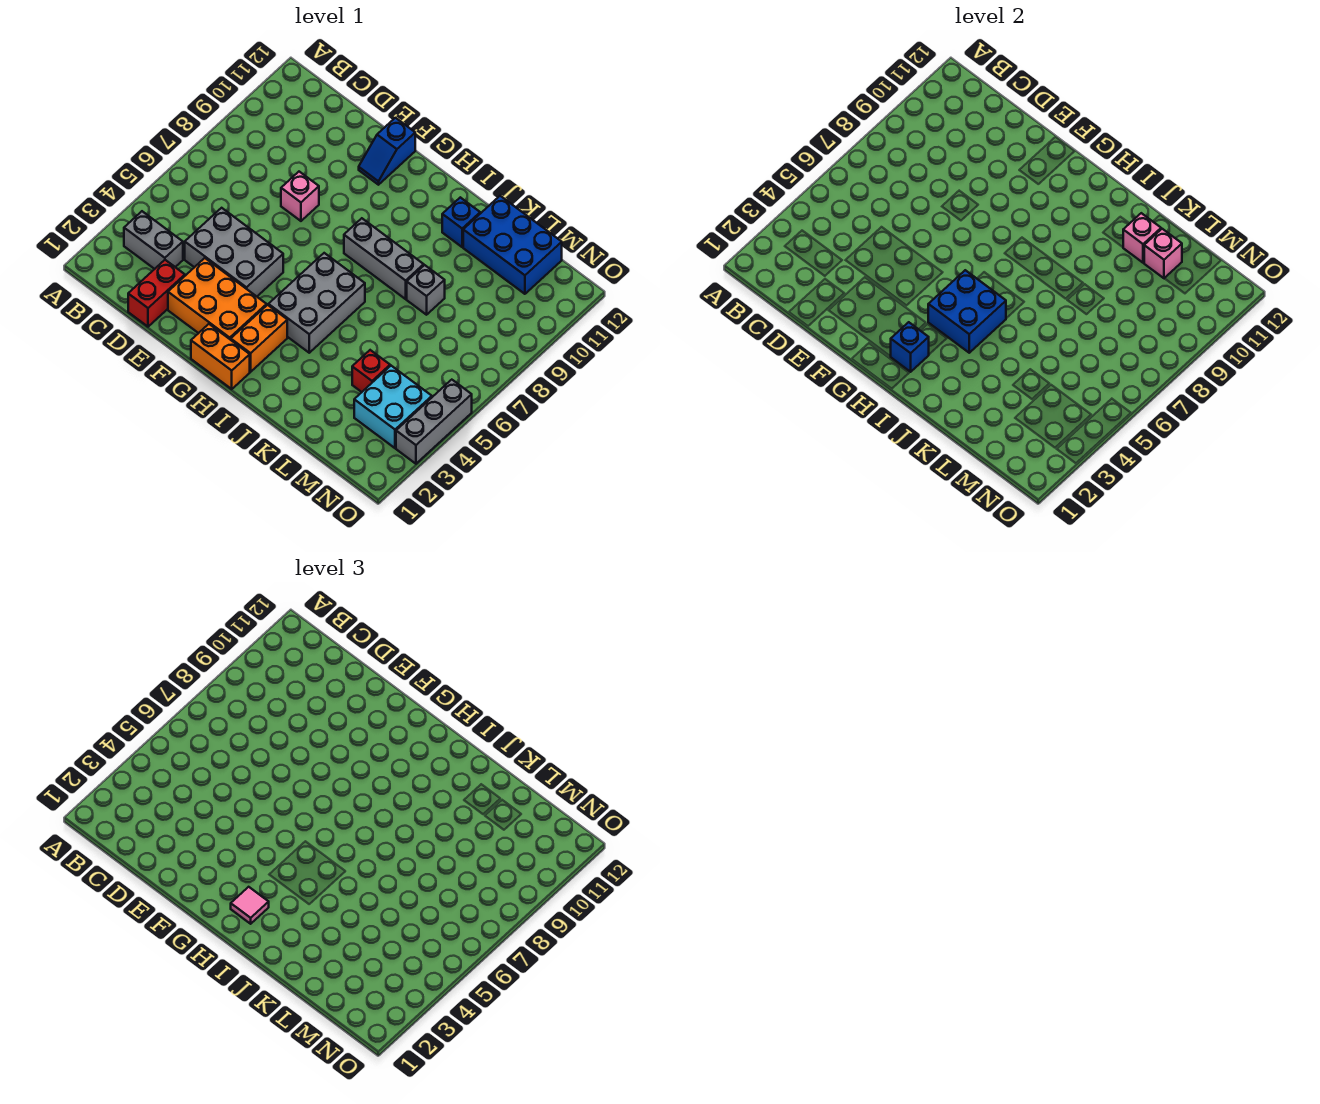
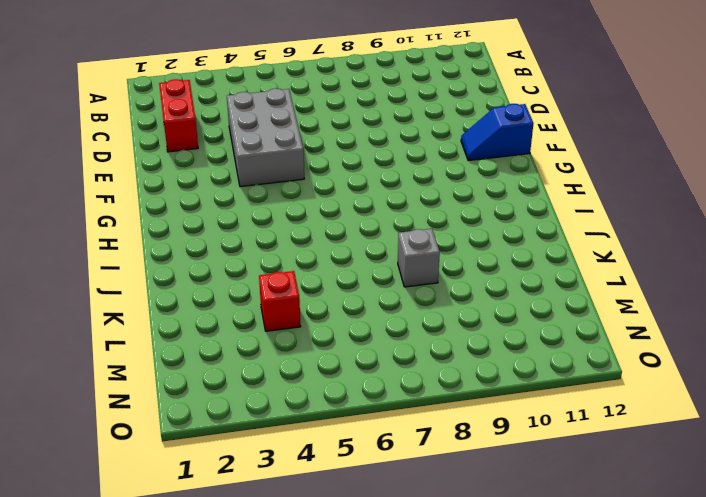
red brick C2:D2 level 1 -> red brick D1:D2 level 1
none -> grey brick B3:C3 level 1
none -> orange brick E2:G3 level 1
none -> pink brick E8 level 1

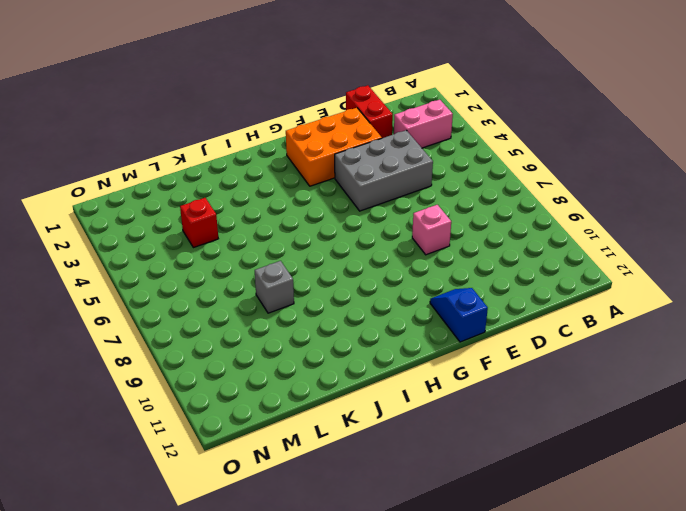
pink brick B3:C3 level 1 -> grey brick B3:C3 level 1
none -> orange brick G1:H1 level 1
none -> orange brick H2:H3 level 1
none -> grey brick H4:I6 level 1

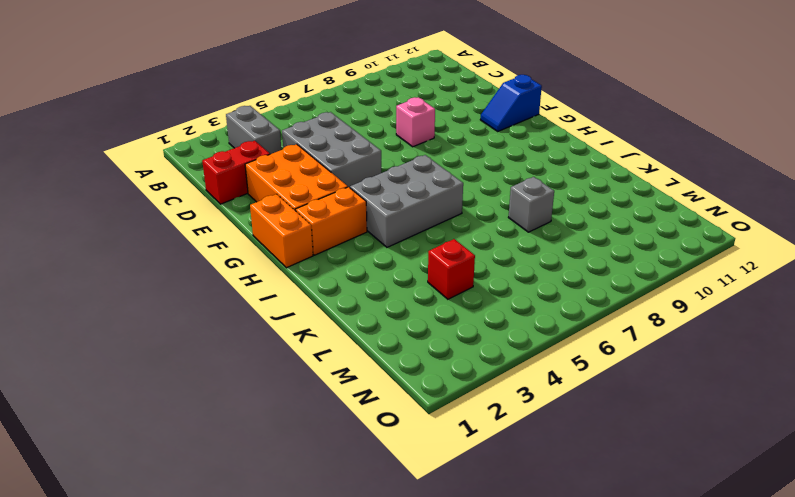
none -> grey brick H8:J8 level 1
none -> blue brick J11 level 1
none -> blue brick K11:M12 level 1

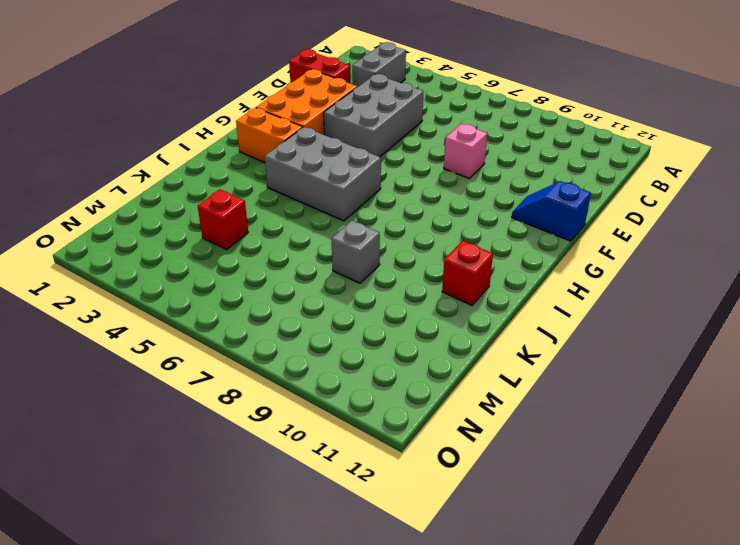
red brick J11 level 1 -> blue brick J11 level 1
none -> orange brick G1:H1 level 1
none -> grey brick H8:J8 level 1
none -> blue brick K11:M12 level 1

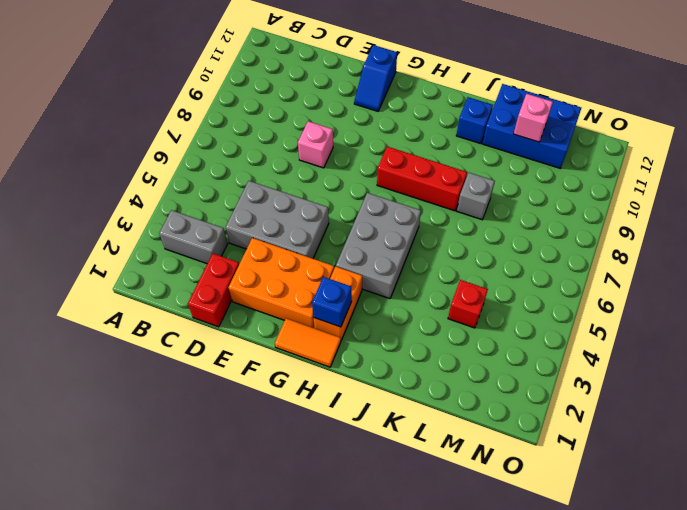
orange tile G1:H1 level 1 -> orange brick G1:H1 level 1
red brick H8:J8 level 1 -> grey brick H8:J8 level 1
none -> cyan brick M3:N4 level 1
none -> grey brick O3:O5 level 1
none -> blue brick H4:I5 level 2

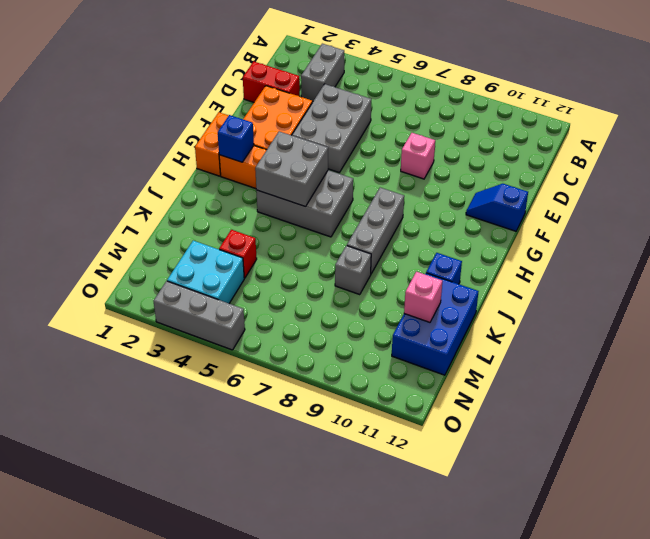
grey brick H4:I5 level 2 -> blue brick H4:I5 level 2
none -> pink brick K11 level 2
none -> pink tile H2 level 3

